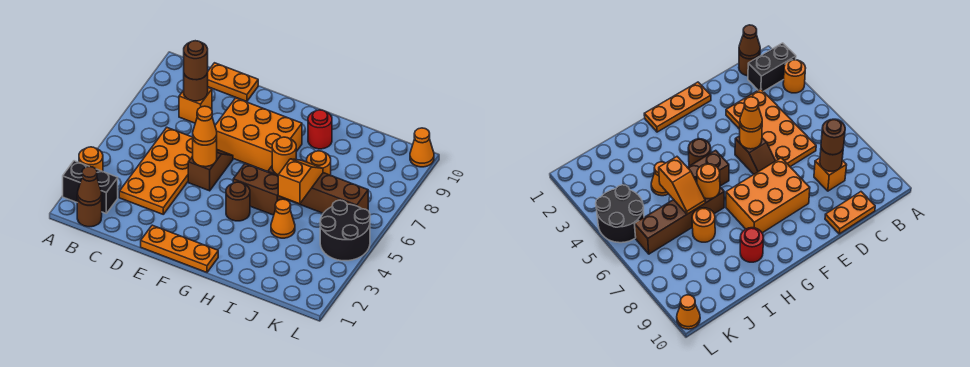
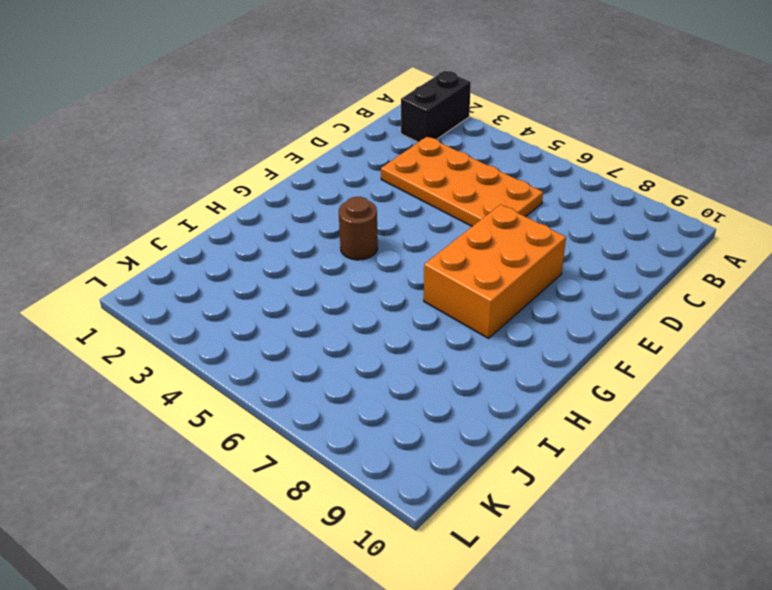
none -> orange round brick A3 level 1
none -> brown round brick B1 level 1
none -> orange brick C8 level 1

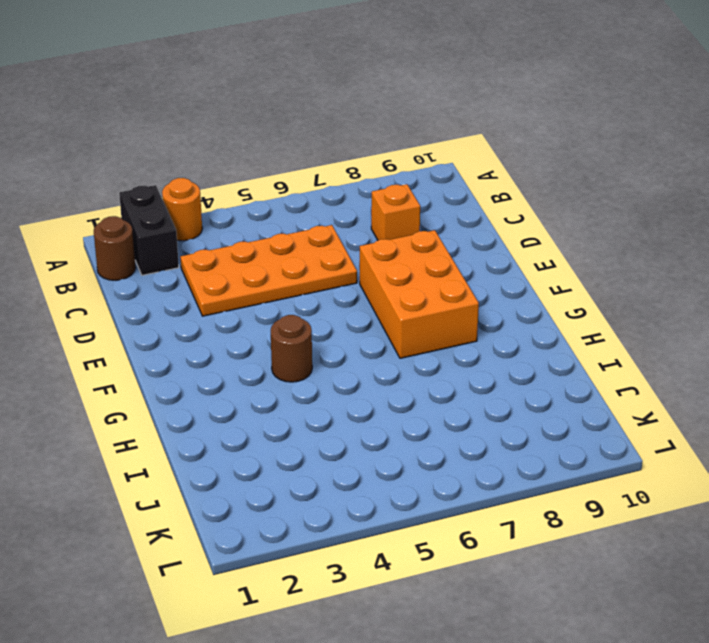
none -> orange plate C10:D10 level 1
none -> orange plate E1:G1 level 1
none -> brown slope E5:E6 level 1 top 5

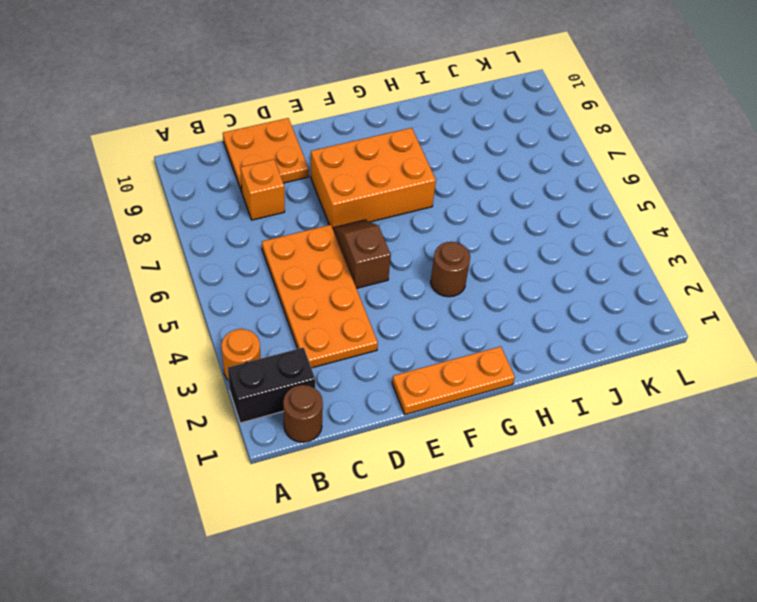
orange plate C9:D10 level 1 -> orange plate C10:D10 level 1
none -> brown brick G5:H5 level 1
none -> brown brick H6:K6 level 1
none -> red round brick H9 level 1

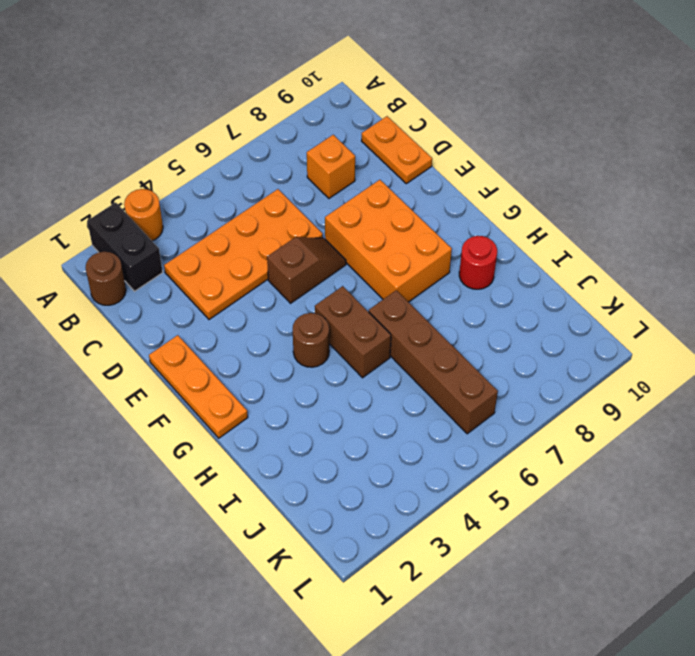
none -> orange cone I4 level 1
none -> orange round brick I7 level 1
none -> black round brick K4:L5 level 1

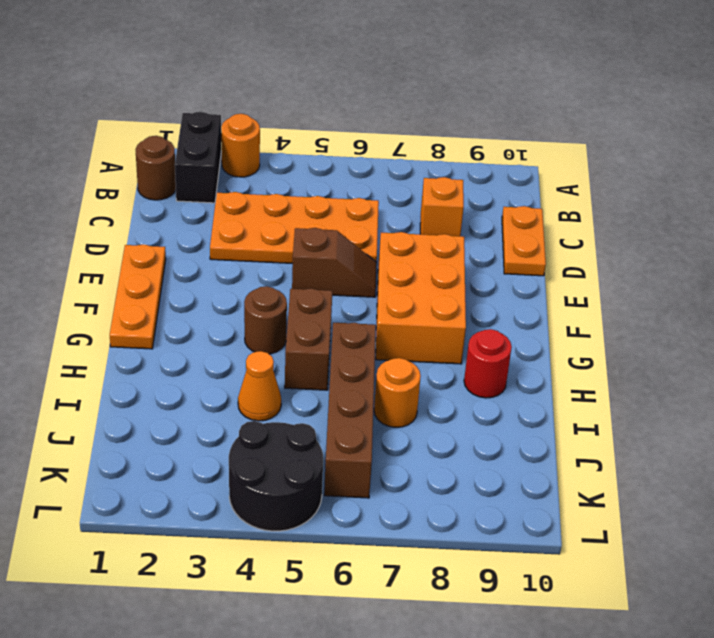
none -> orange cone L10 level 1
none -> brown cone B1 level 2
none -> brown round brick C8 level 2

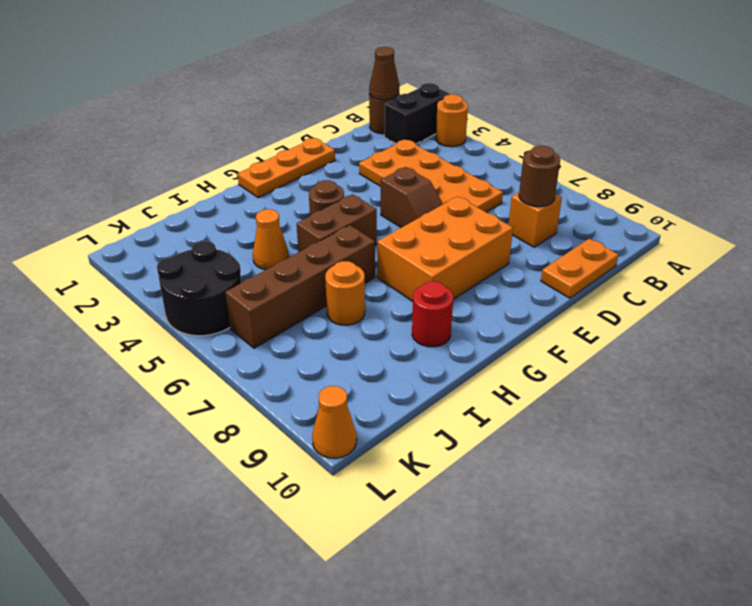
none -> orange round brick E5 level 2
none -> orange round brick H6 level 2
none -> orange slope I5:I6 level 2 top 5

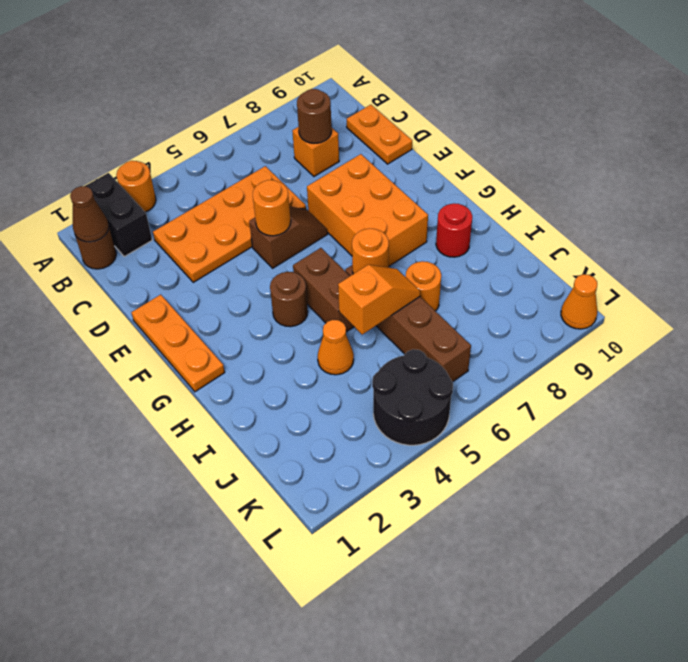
none -> brown round brick C8 level 3
none -> orange cone E5 level 3

